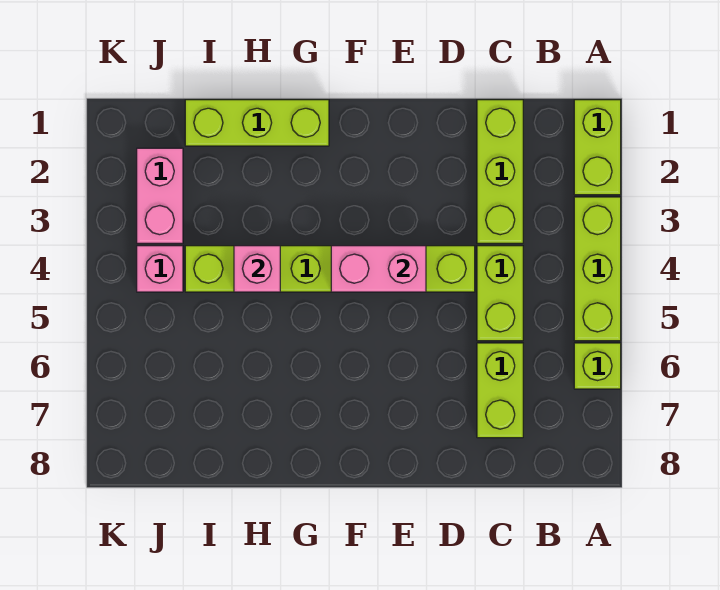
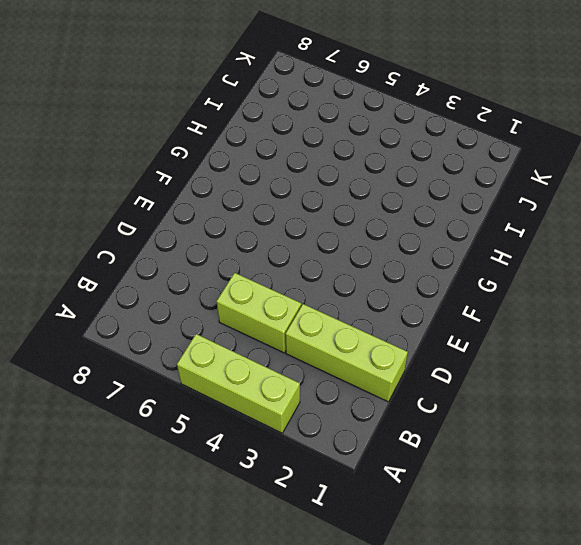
none -> lime brick A1:A2 level 1
none -> lime brick A6 level 1
none -> lime brick C6:C7 level 1

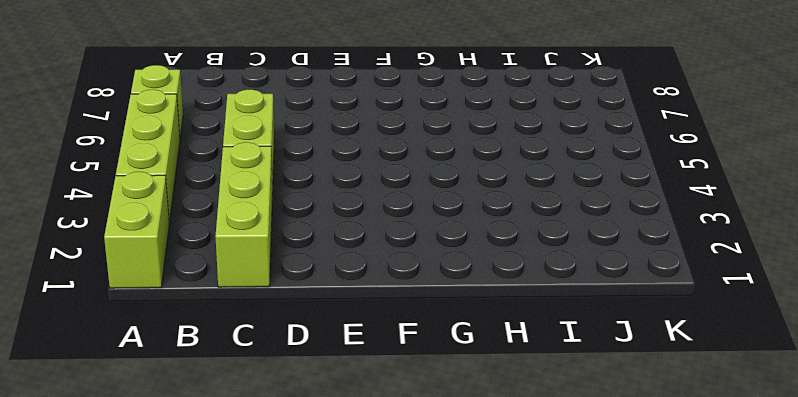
none -> lime brick C6:C7 level 1
none -> lime brick D4:I4 level 1
none -> lime brick G1:I1 level 1

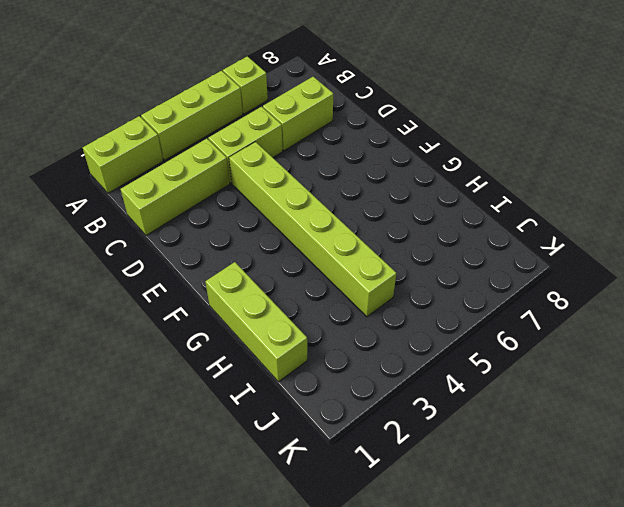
none -> pink brick J2:J3 level 1
none -> pink brick J4 level 1
none -> pink brick E4:F4 level 2

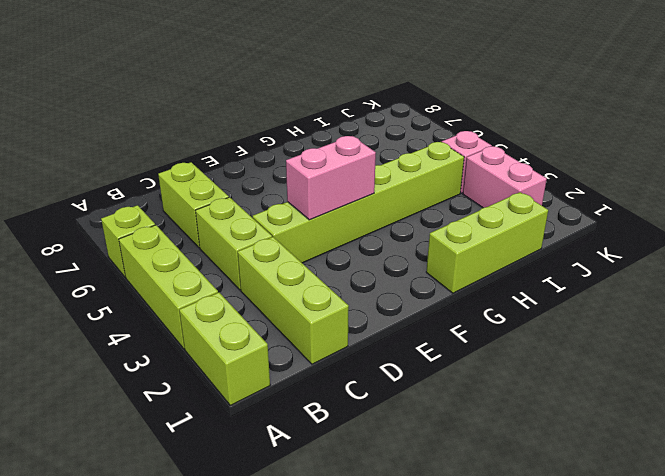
none -> pink brick H4 level 2

